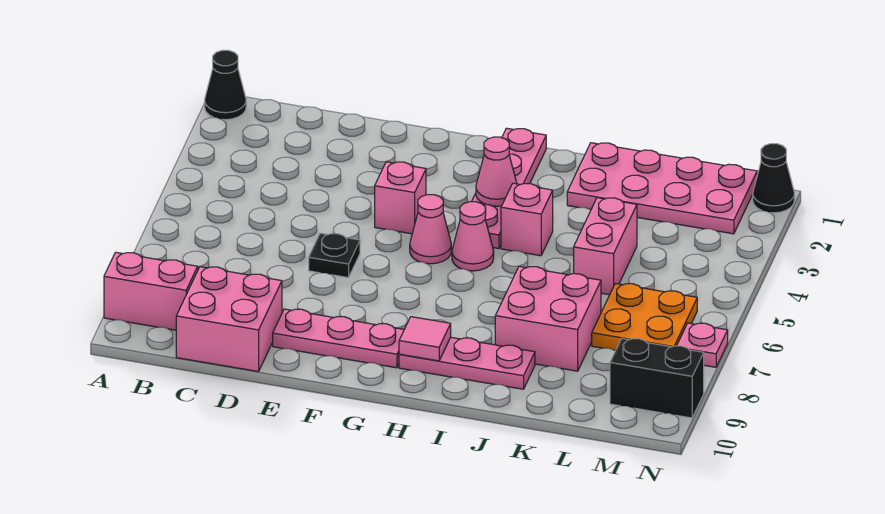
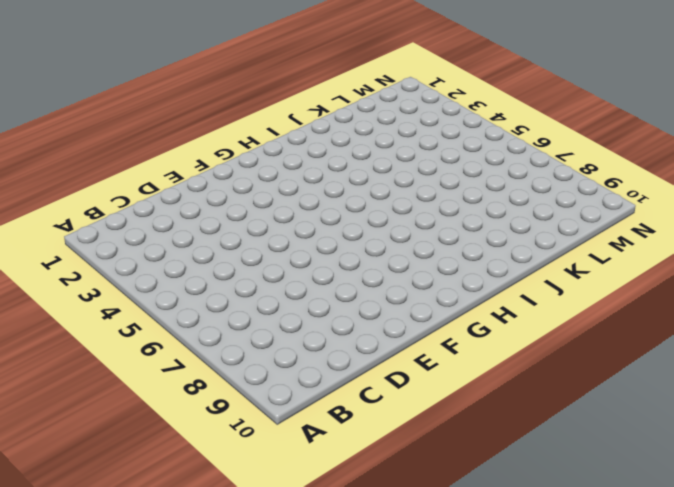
none -> black cone A1 level 1
none -> pink brick A9:B9 level 1
none -> pink brick C9:D10 level 1

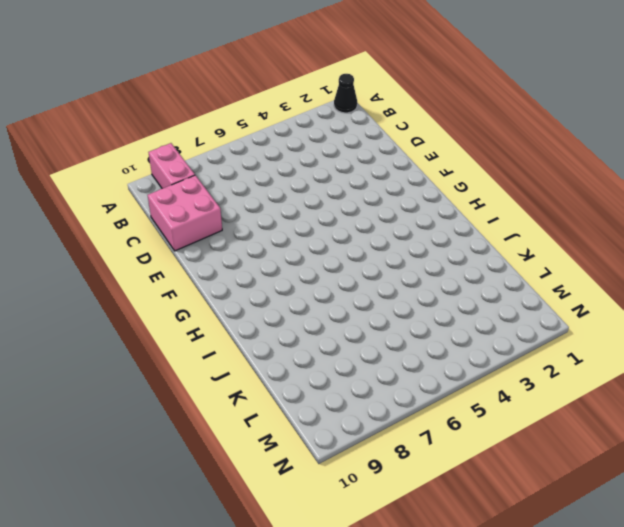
none -> black plate E6 level 1
none -> pink plate E9:G9 level 1
none -> pink brick F4 level 1

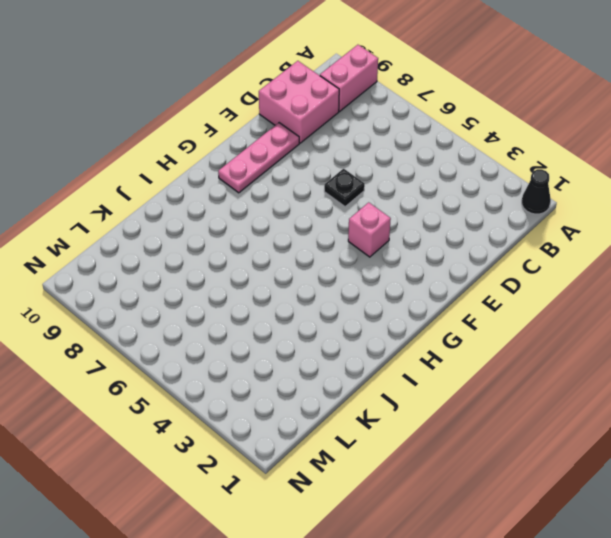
none -> pink cone G5 level 1
none -> pink plate H1:H4 level 1
none -> pink cone H5 level 1

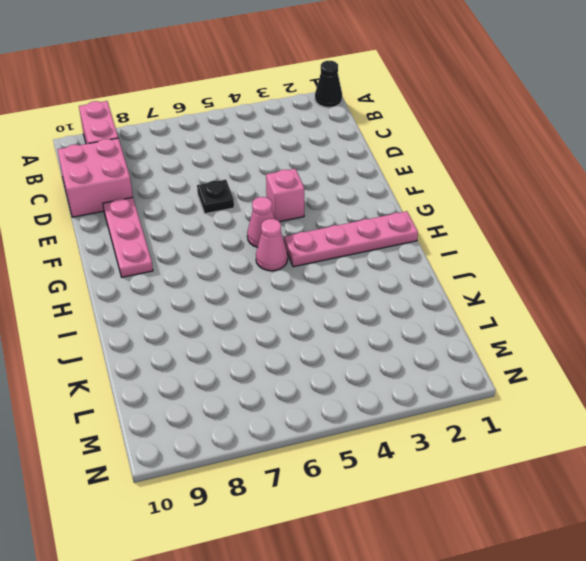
none -> pink plate H9:J9 level 1
none -> pink brick I4 level 1
none -> pink plate J1:M2 level 1

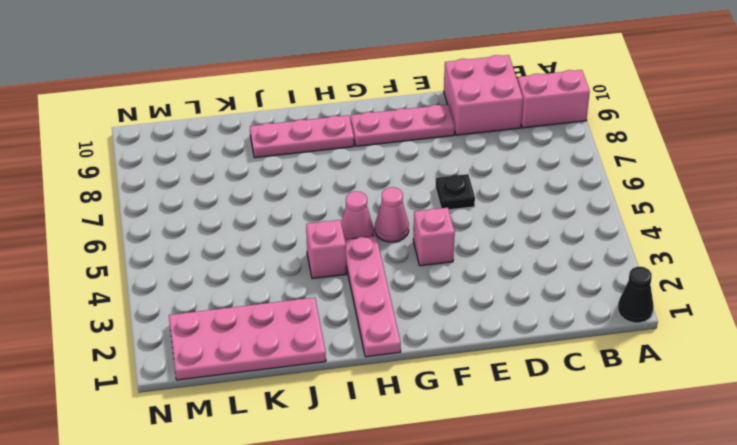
none -> pink brick J7:K8 level 1
none -> pink brick K4:K5 level 1
none -> orange plate L6:M7 level 1

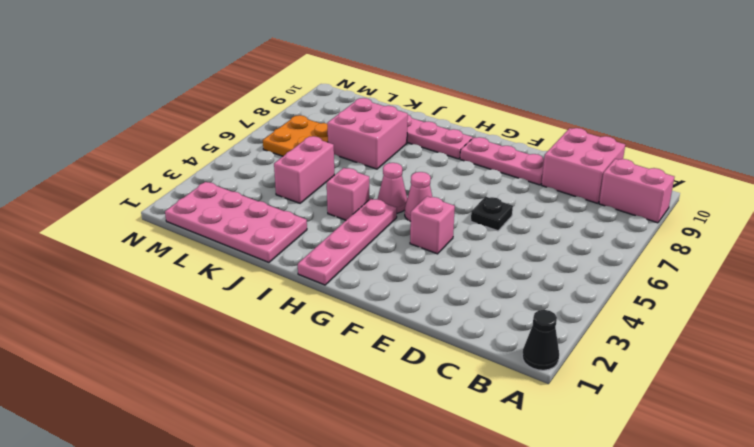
none -> black brick M9:N9 level 1
none -> black cone N1 level 1
none -> pink plate N7 level 1

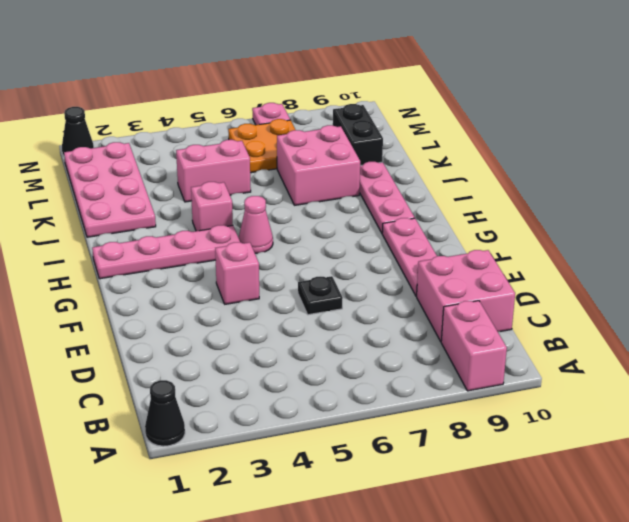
black brick K9:L9 level 1 -> black brick M9:N9 level 1
none -> pink cone G5 level 1
none -> pink cone H3 level 2
none -> pink tile H9 level 2

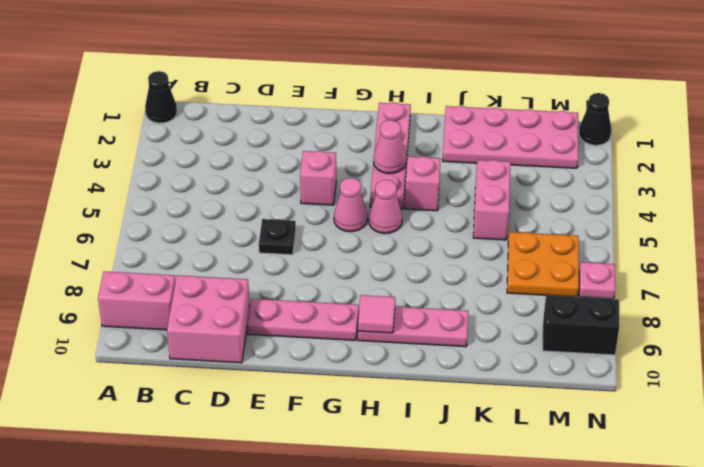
none -> pink brick J7:K8 level 1

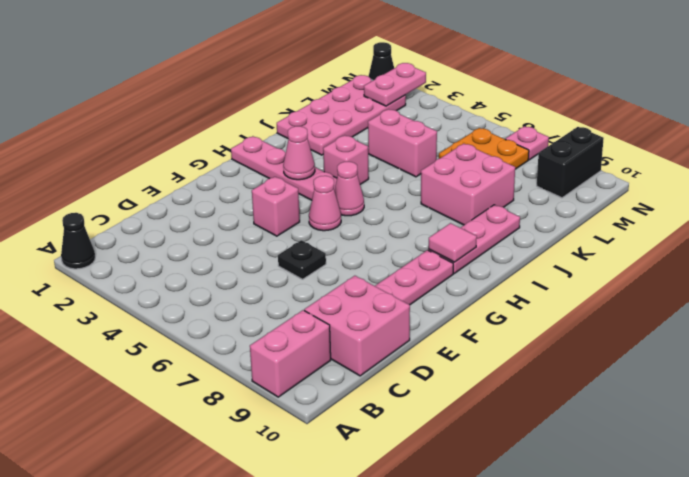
pink plate M2:N2 level 2 -> none

